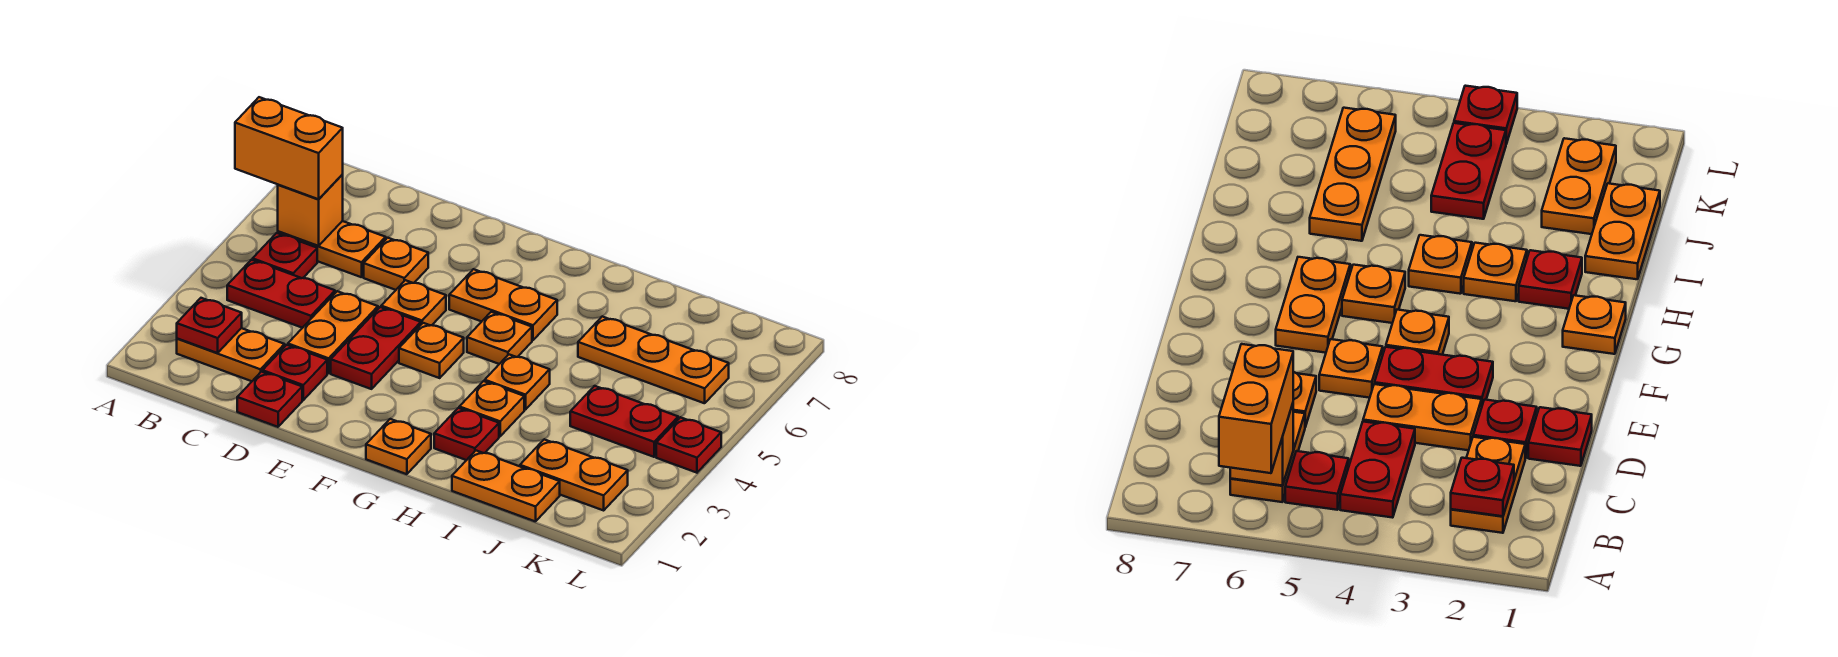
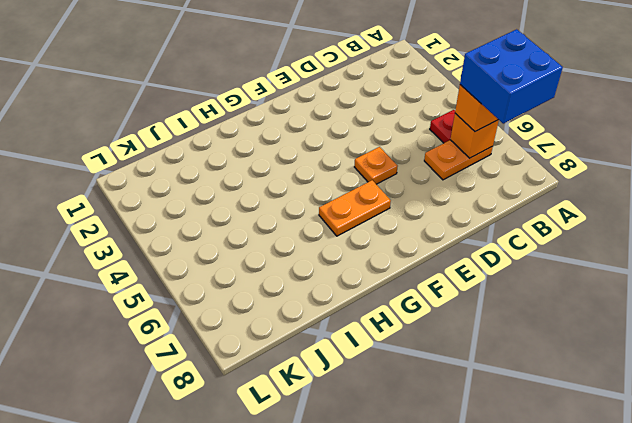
blue brick A6:B7 level 4 -> none
none -> orange plate B2:C2 level 1
none -> red plate B4:C4 level 1
none -> red plate D1 level 1

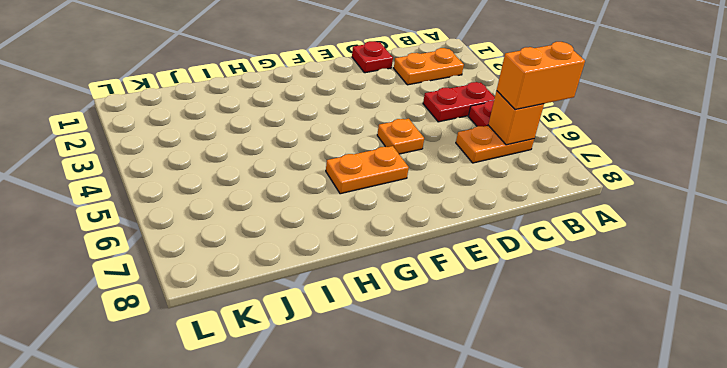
none -> red plate D2 level 1
none -> orange plate D3:D4 level 1
none -> orange plate D6 level 1

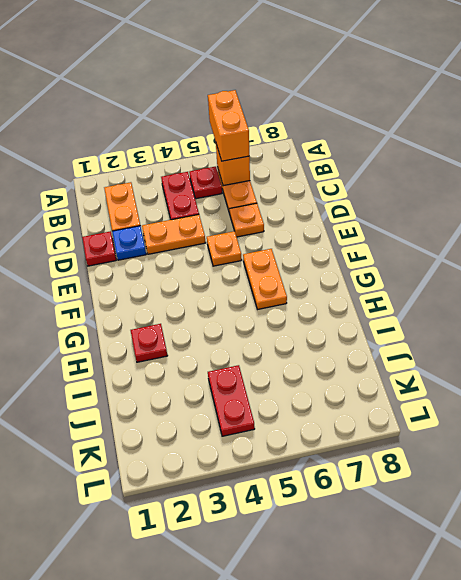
blue plate D2 level 1 -> red plate D2 level 1
none -> red plate E3:E4 level 1
none -> orange plate F4 level 1
none -> orange plate G1 level 1

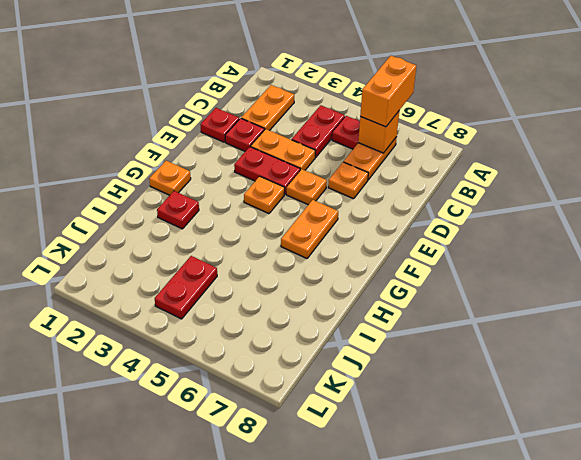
none -> orange plate G5 level 1
none -> orange plate H3 level 1
none -> orange plate H4 level 1

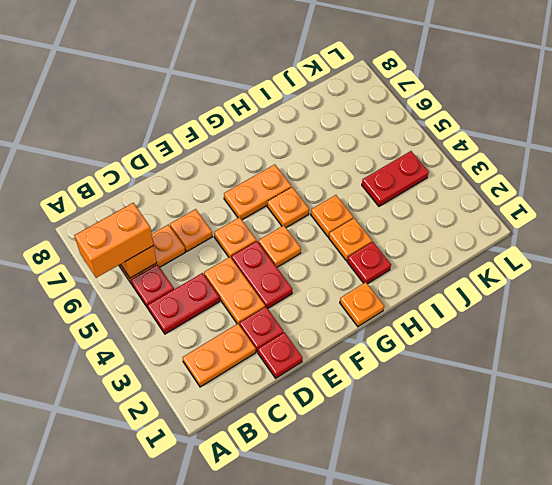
none -> orange plate I1:J1 level 1
none -> orange plate I6:K6 level 1
none -> orange plate J2:K2 level 1

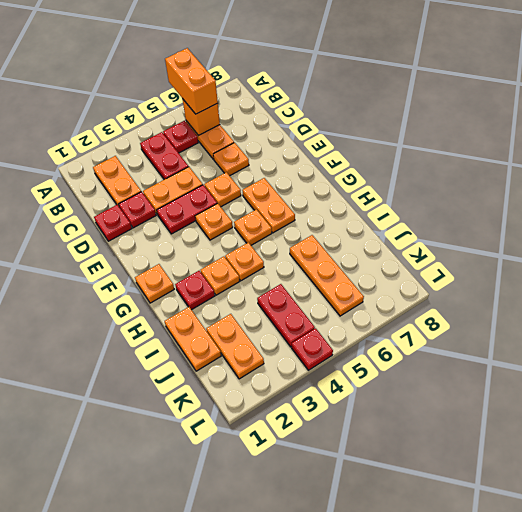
none -> red plate B2 level 2

